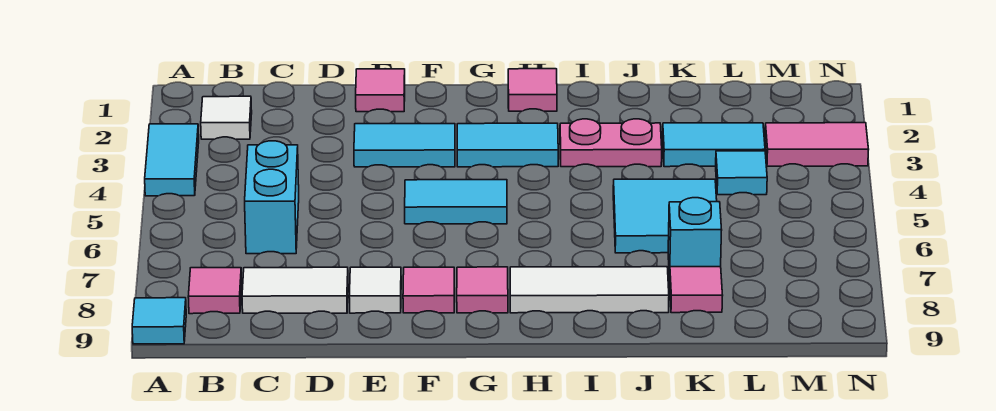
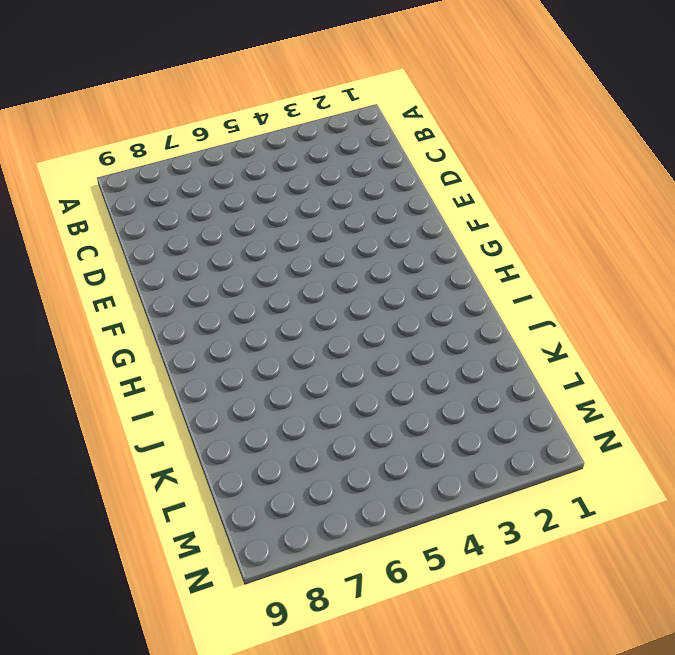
none -> cyan tile A3:A4 level 1
none -> cyan tile A9 level 1
none -> white tile B2 level 1

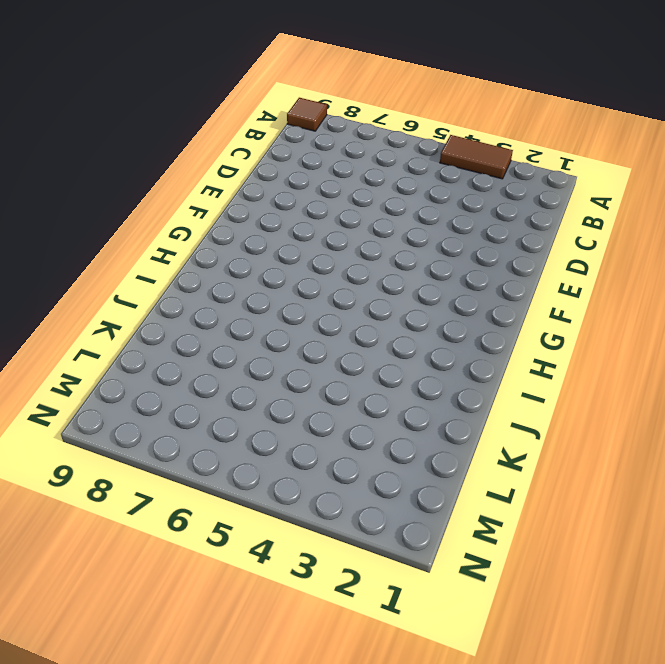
brown tile A3:A4 level 1 -> cyan tile A3:A4 level 1
brown tile A9 level 1 -> cyan tile A9 level 1
none -> white tile B2 level 1
none -> pink tile B8 level 1
none -> cyan brick C5:C6 level 1

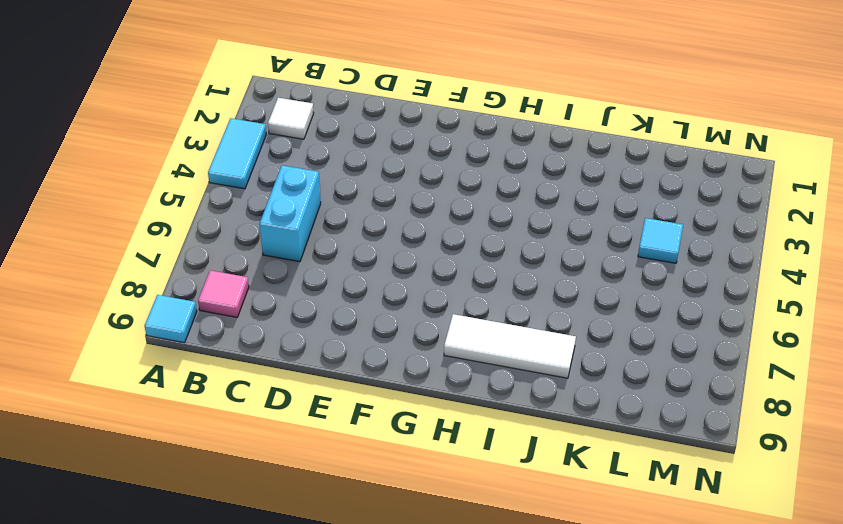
none -> white tile C8:D8 level 1
none -> pink tile E1 level 1
none -> cyan tile E3:F3 level 1

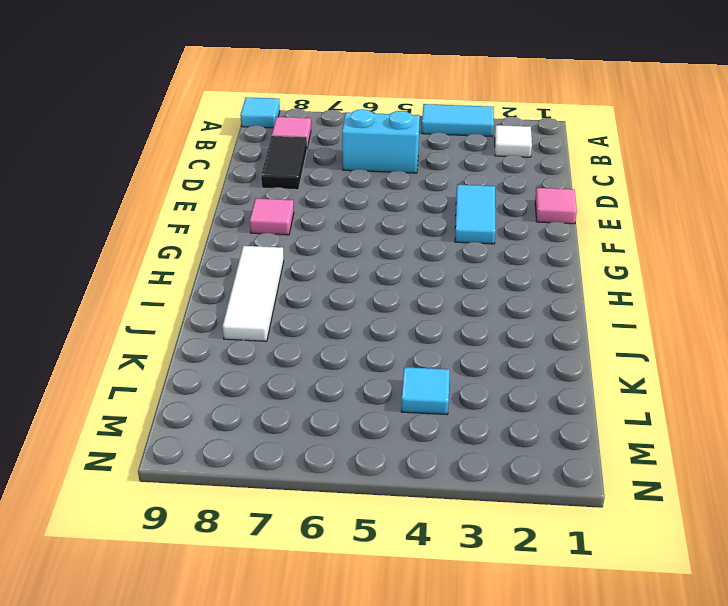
black tile C8:D8 level 1 -> white tile C8:D8 level 1
none -> white tile E8 level 1
none -> cyan tile F5:G5 level 1
none -> cyan tile G3:H3 level 1

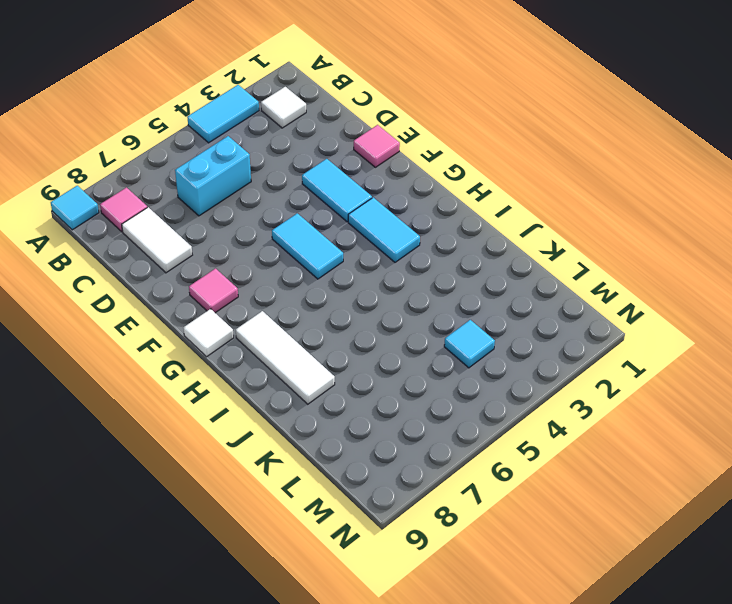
white tile G9 level 1 -> white tile E8 level 1
none -> pink tile G8 level 1
none -> pink tile H1 level 1
none -> pink plate I3:J3 level 1

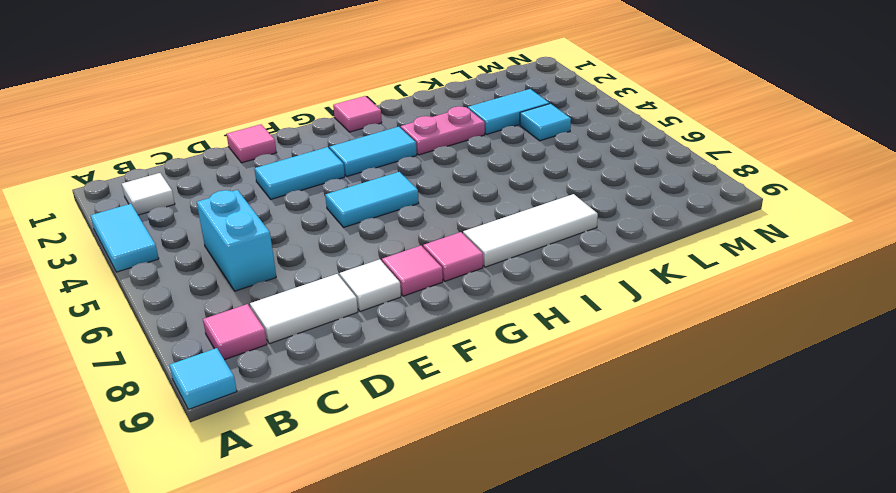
none -> cyan tile J5:K6 level 1
none -> cyan brick K7 level 1
none -> pink tile K8 level 1

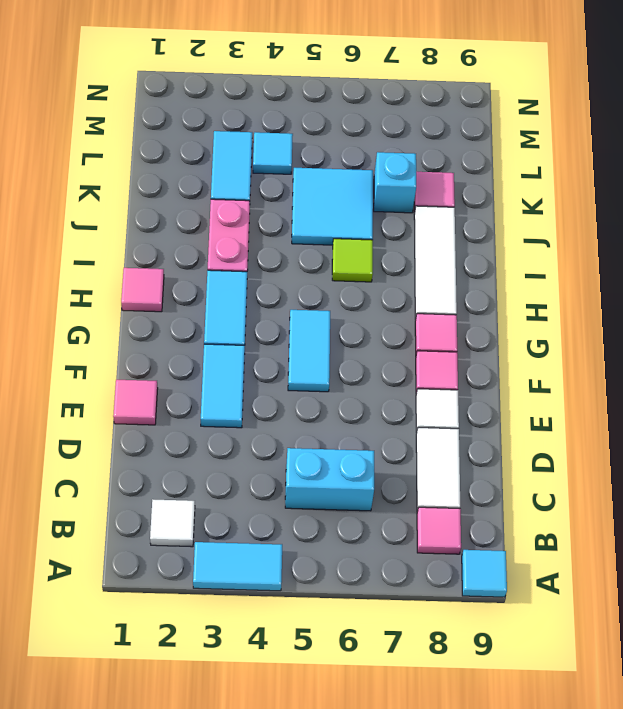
lime tile I6 level 1 -> none
none -> pink tile M3:N3 level 1

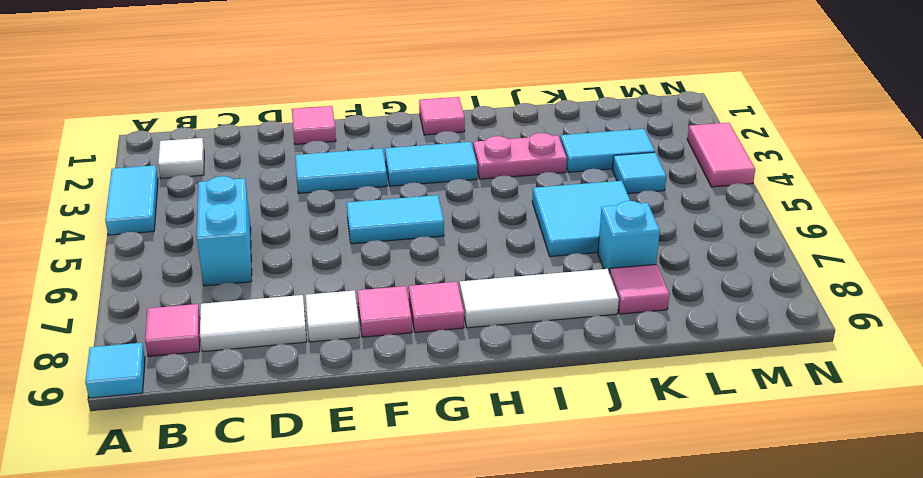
pink tile N3:N4 level 1 -> pink tile M3:N3 level 1

